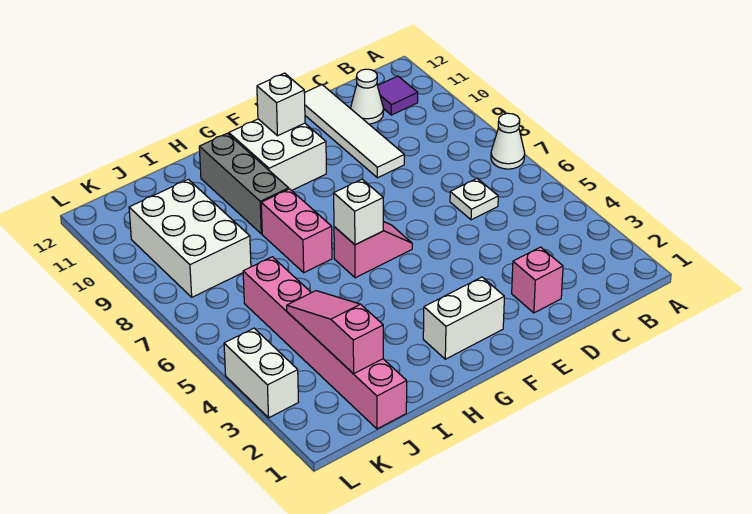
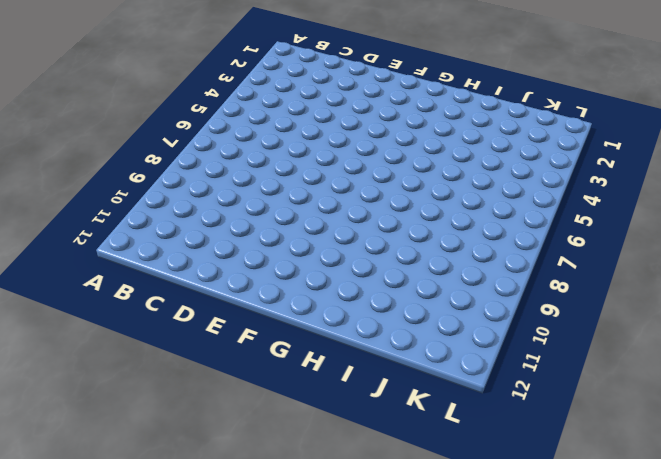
none -> white cone A7 level 1
none -> purple tile B11 level 1
none -> white plate C6 level 1

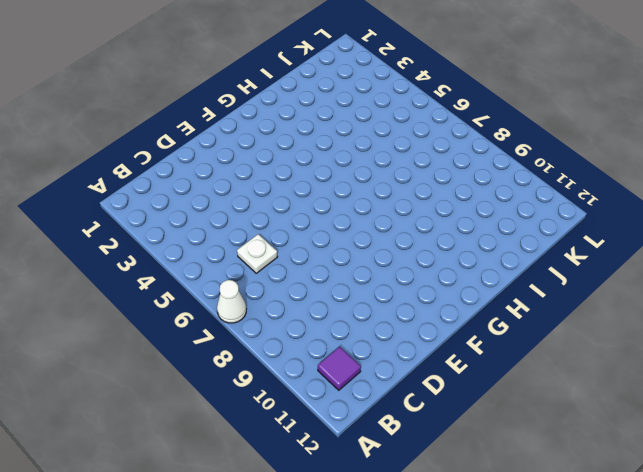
none -> white cone C11 level 1
none -> pink brick D2 level 1
none -> white tile D9:D12 level 1

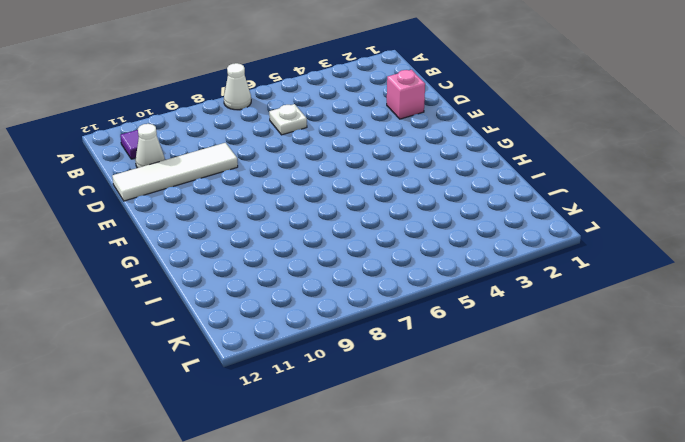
none -> white brick F2:G2 level 1
none -> pink slope F6:G6 level 1 top G
none -> white brick F10:G11 level 1

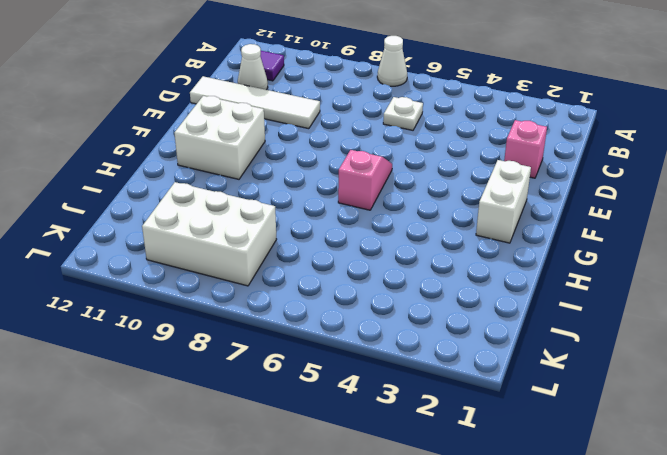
none -> pink brick H7:H8 level 1
none -> grey brick H9:H11 level 1
none -> pink brick J1:J6 level 1

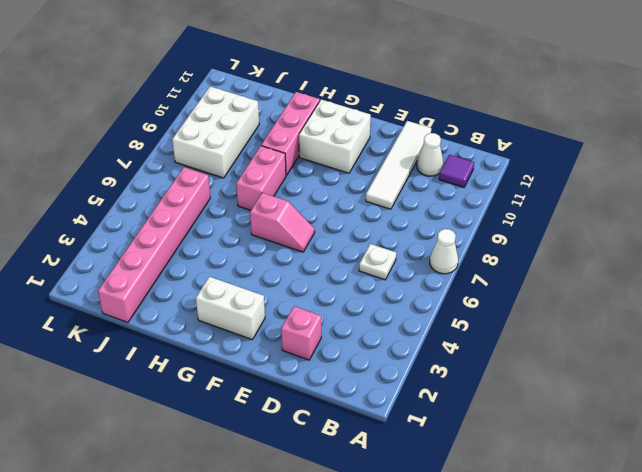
pink brick H9:H11 level 1 -> grey brick H9:H11 level 1
none -> white brick L3:L4 level 1
none -> white brick F11 level 2
none -> white brick G6 level 2

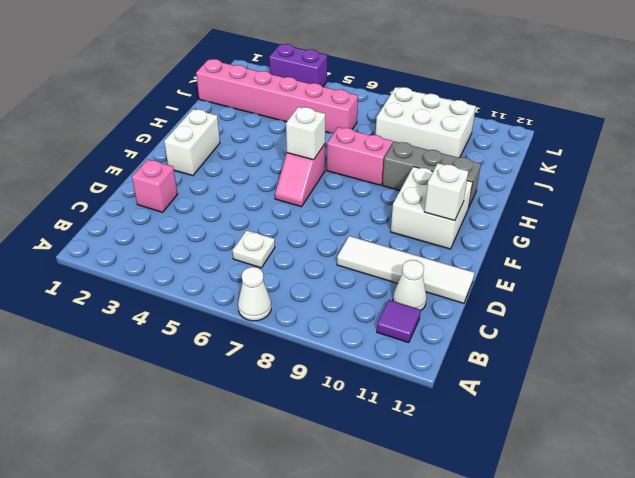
purple brick L3:L4 level 1 -> white brick L3:L4 level 1
none -> pink slope J2:J4 level 2 top 2

